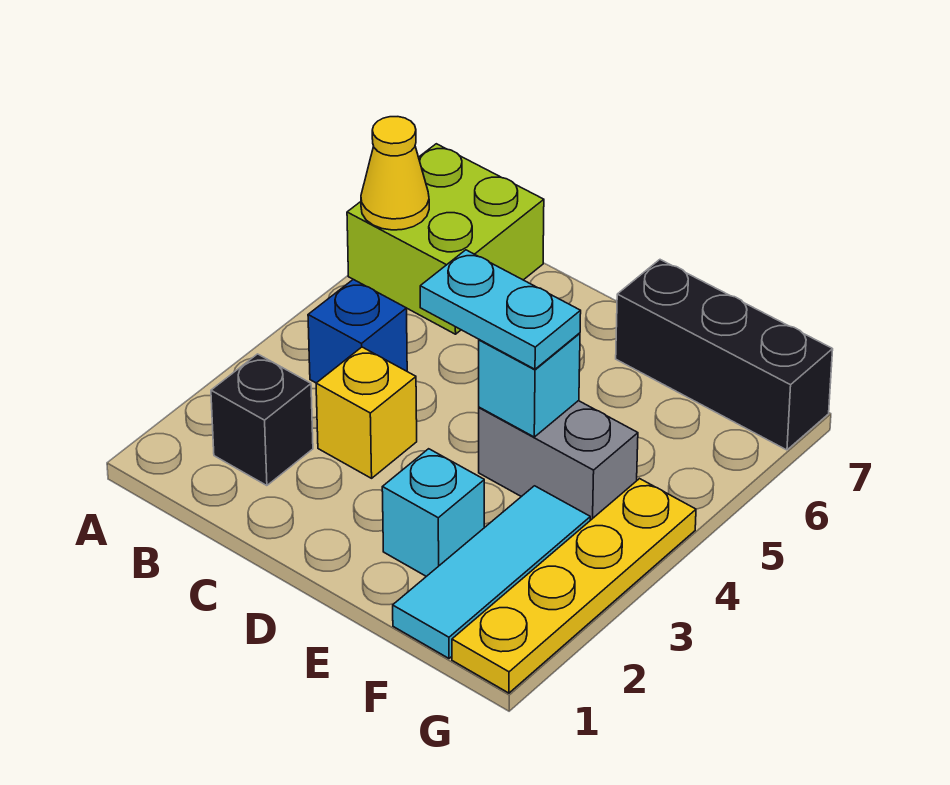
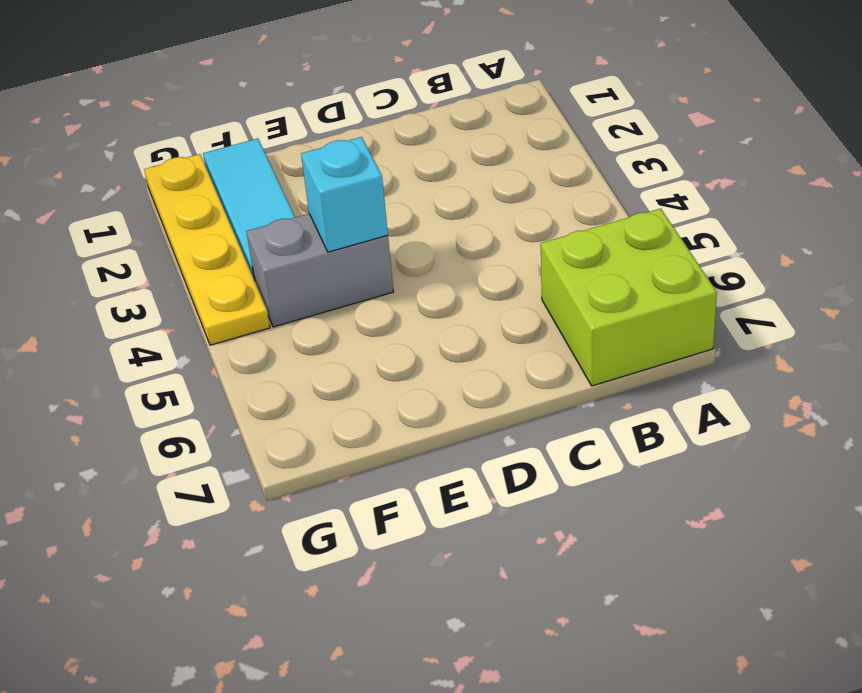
none -> black brick B2 level 1
none -> blue brick B4 level 1
none -> yellow brick C3 level 1

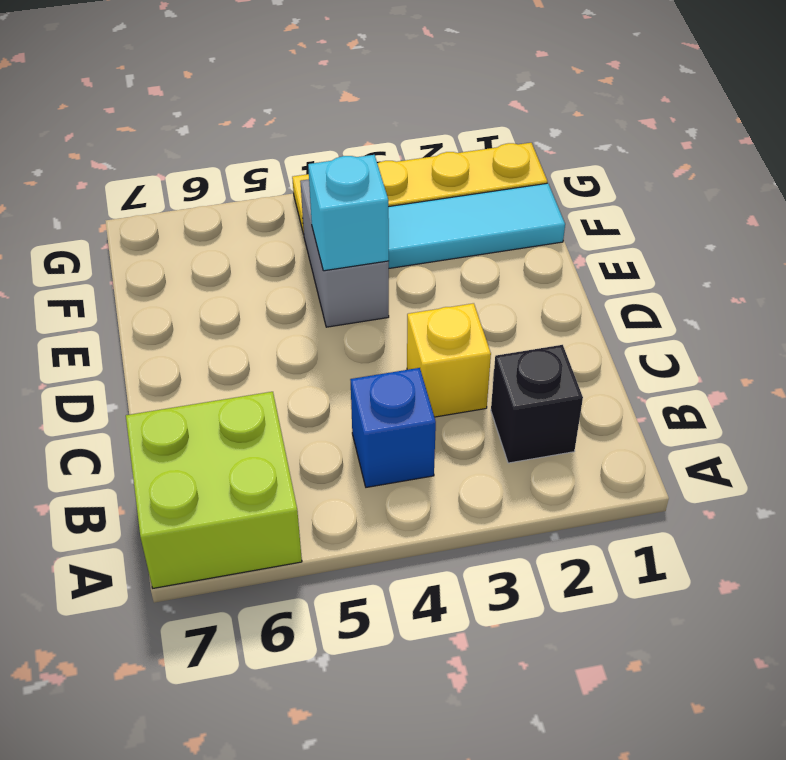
none -> cyan brick E2 level 1
none -> black brick E7:G7 level 1
none -> yellow cone A6 level 2

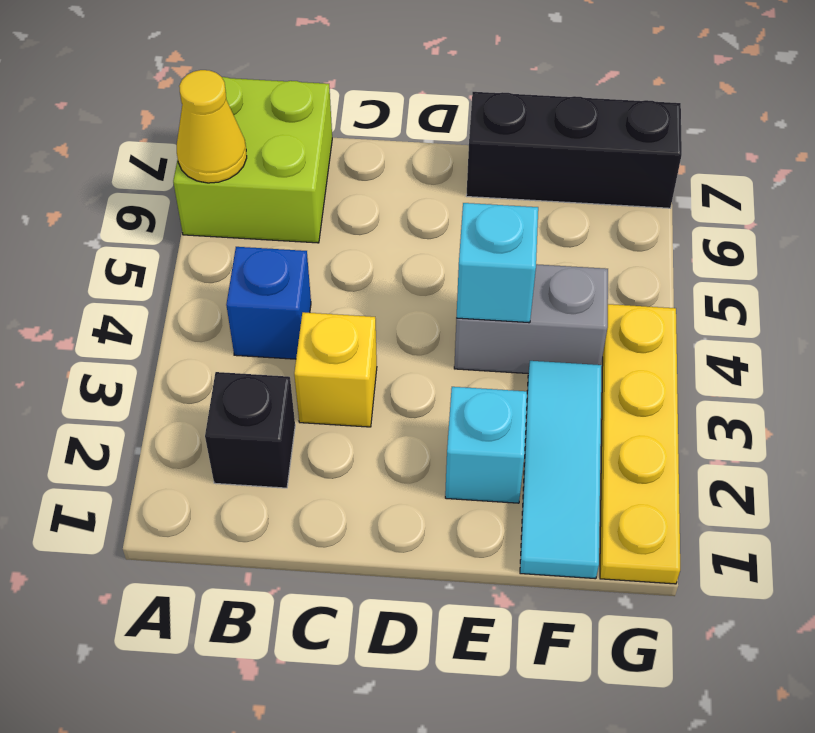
none -> cyan plate D4:E4 level 3

